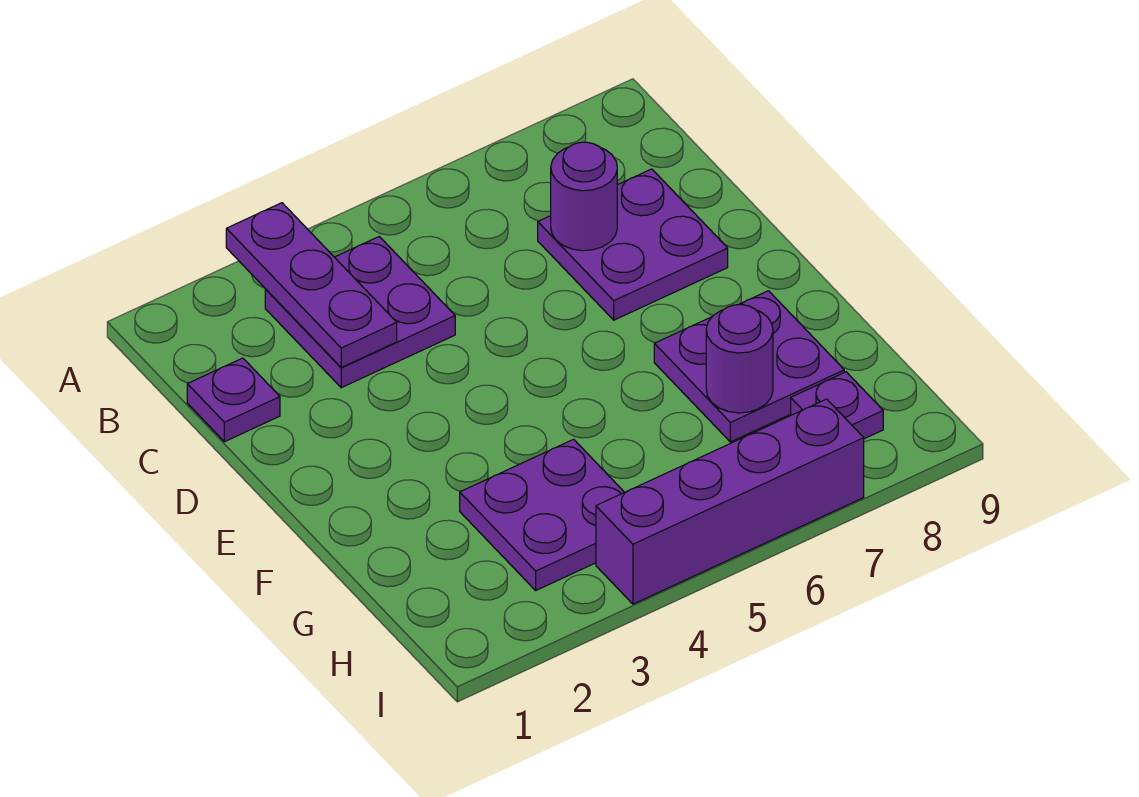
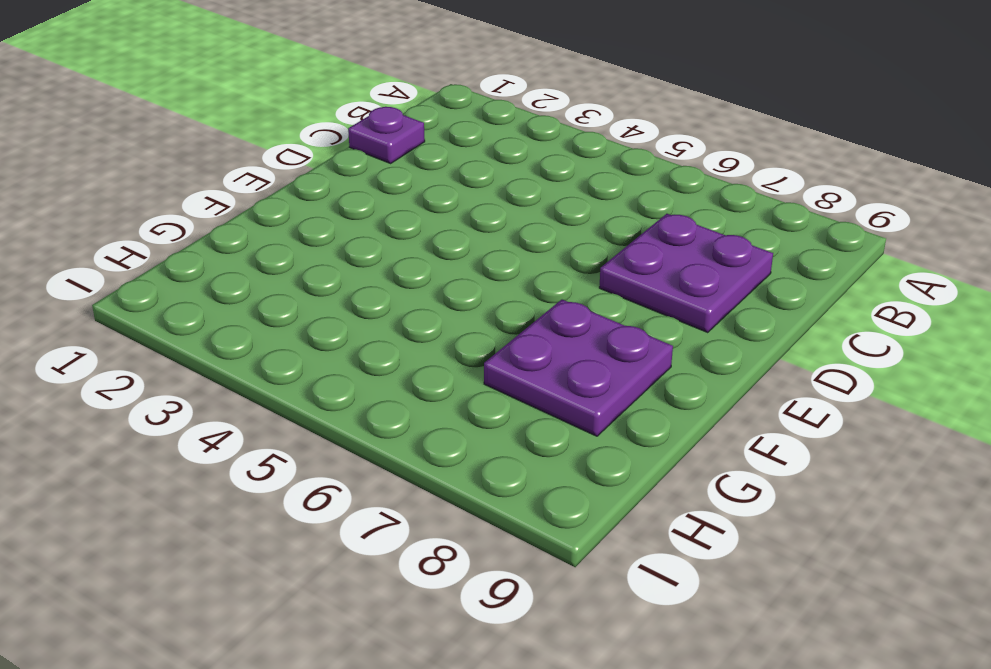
none -> purple plate B3:C4 level 1
none -> purple plate G3:H4 level 1

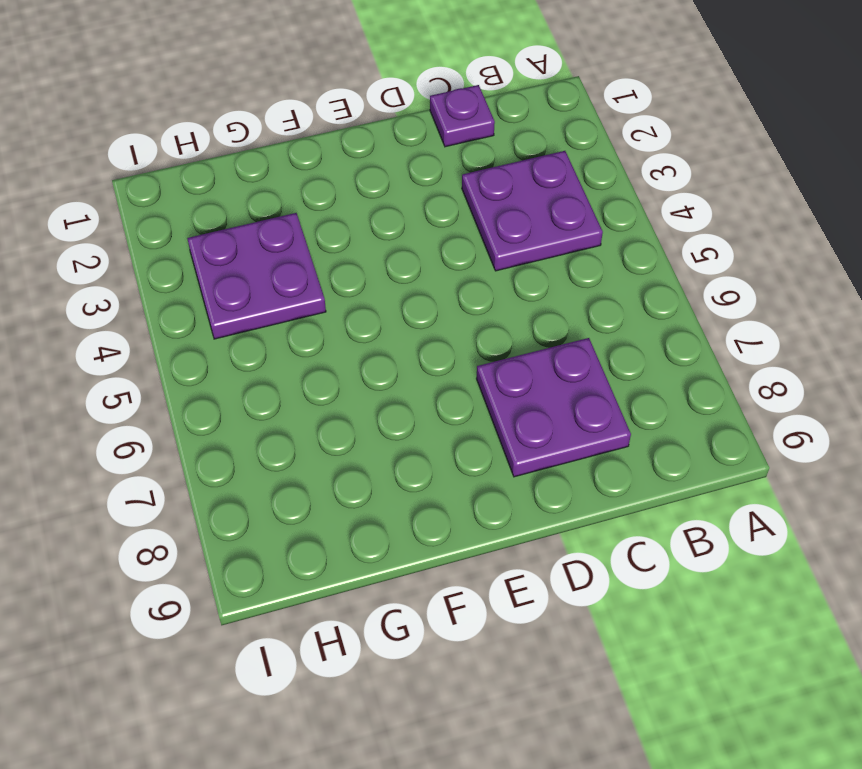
none -> purple plate F7:G8 level 1
none -> purple plate H8 level 1

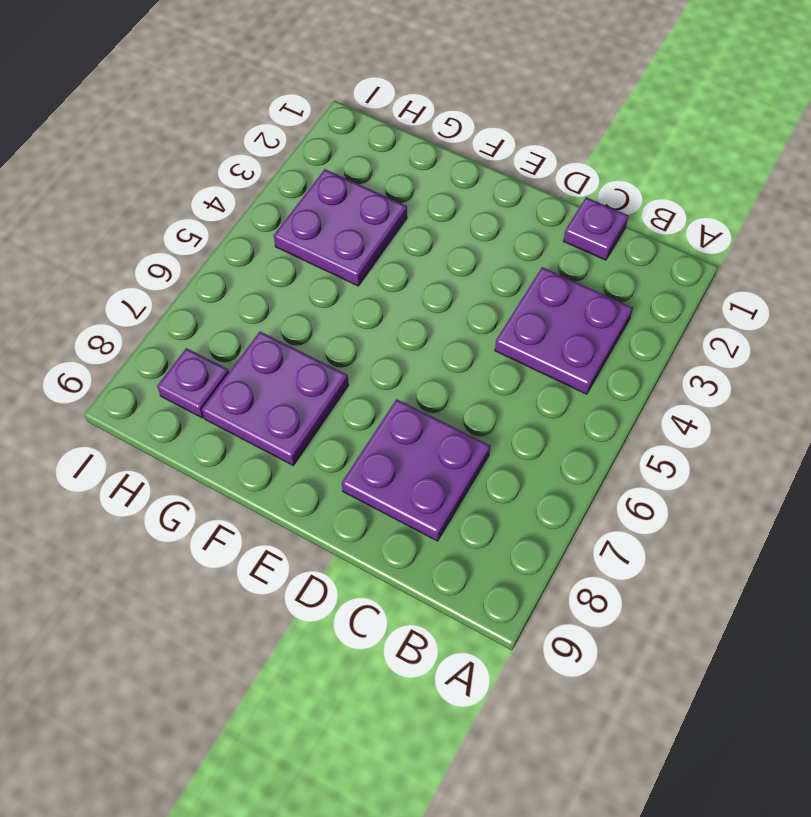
none -> purple brick I4:I7 level 1
none -> purple plate A3:C3 level 2

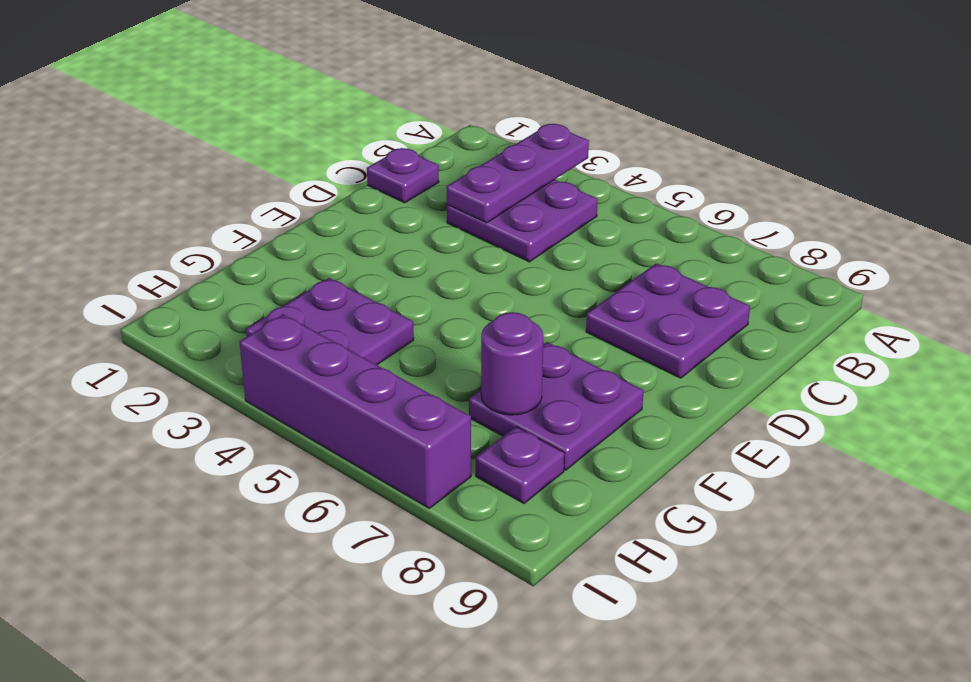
none -> purple round brick C7 level 2

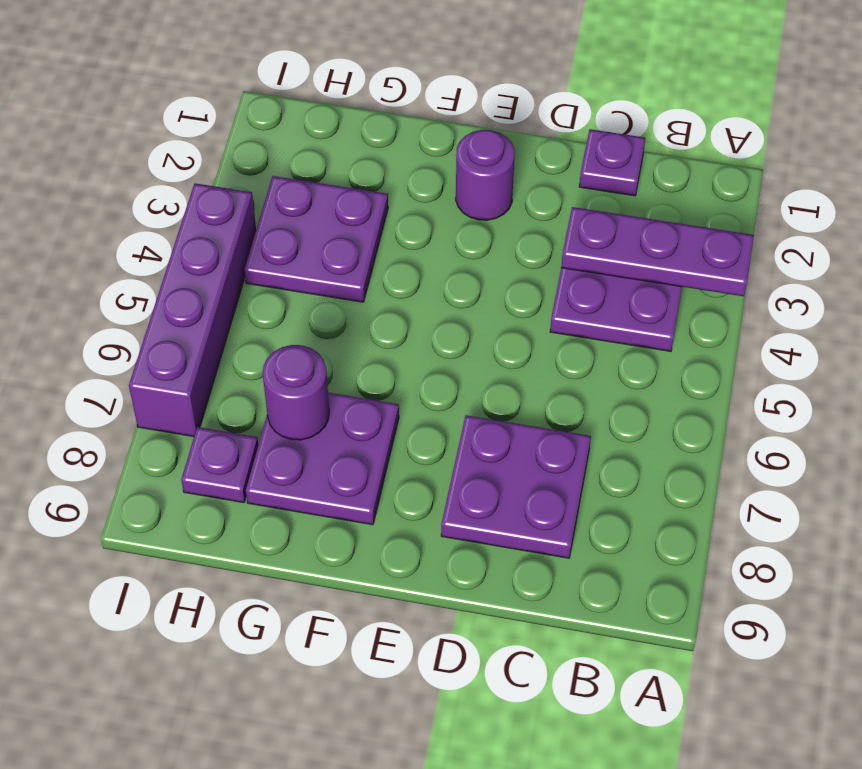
purple round brick E2 level 1 -> purple round brick C7 level 2

